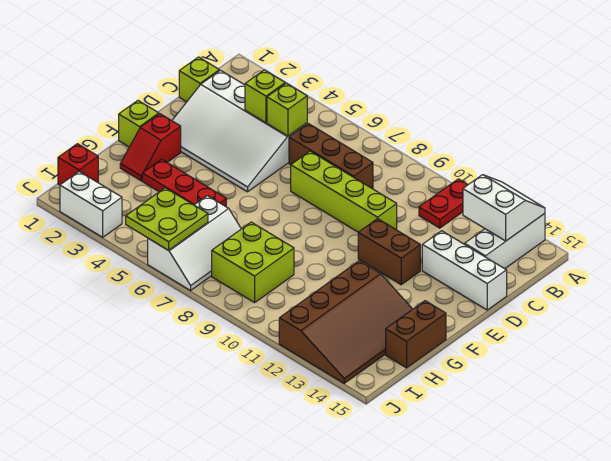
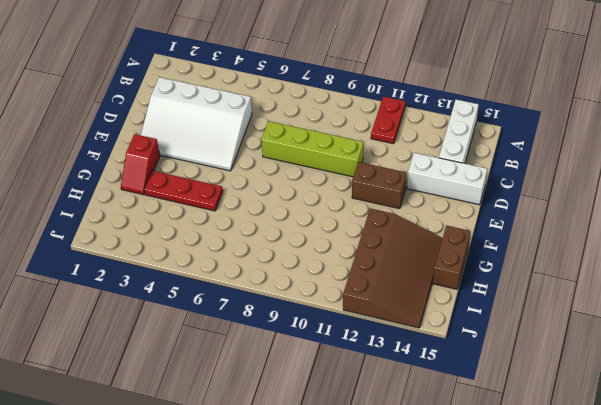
none -> lime brick C1 level 1
none -> brown brick C6:C8 level 1
none -> lime brick F1 level 1

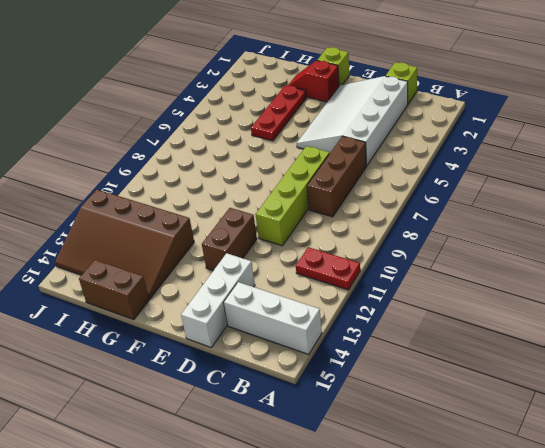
none -> white slope H6:J7 level 1 top 6
none -> lime brick H8:I9 level 1
none -> red brick I1 level 1

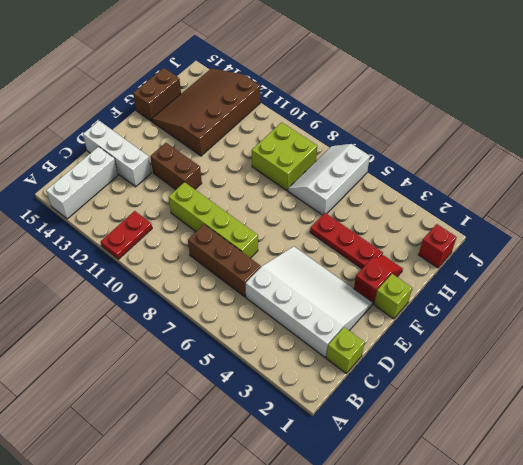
none -> white brick J2:J3 level 1
none -> white slope A13:B14 level 2 top B
none -> lime brick C4 level 2

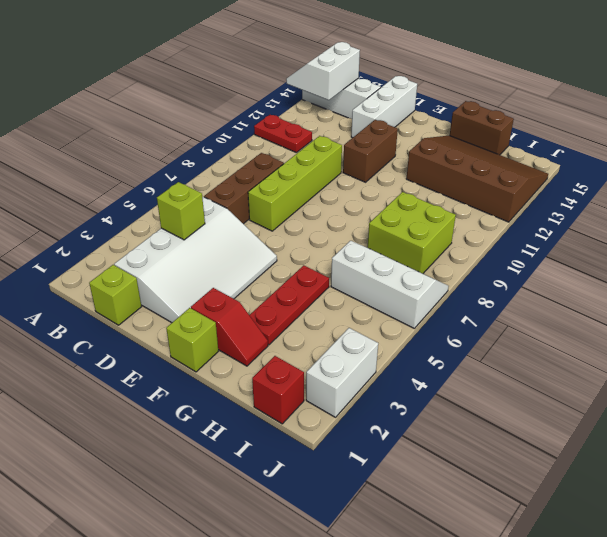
none -> lime brick C5 level 2
none -> lime plate I5:J6 level 2

